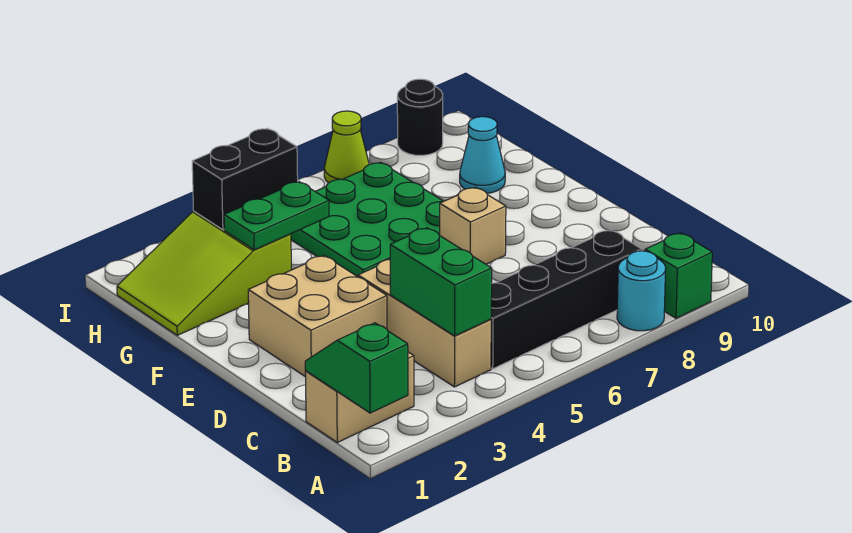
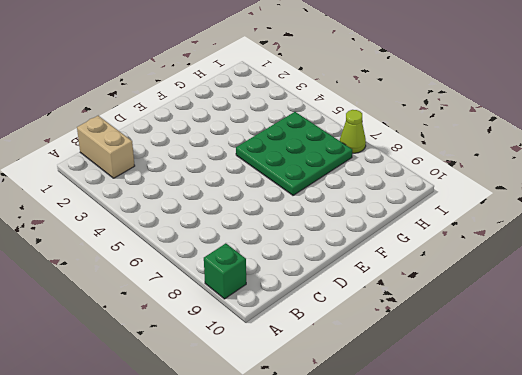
none -> cyan round brick A8 level 1
none -> tan brick B4:D4 level 1
none -> black brick B5:B8 level 1

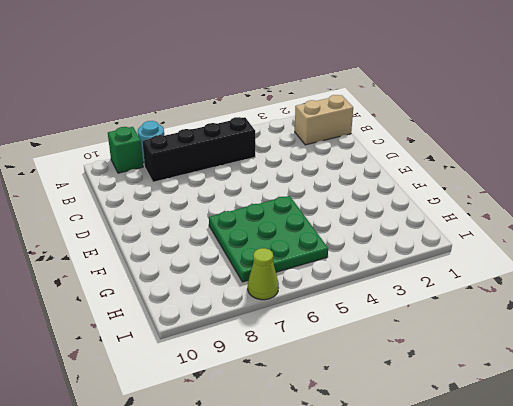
none -> tan brick B4:D4 level 1
none -> tan brick D2:E3 level 1
none -> tan brick E7 level 1

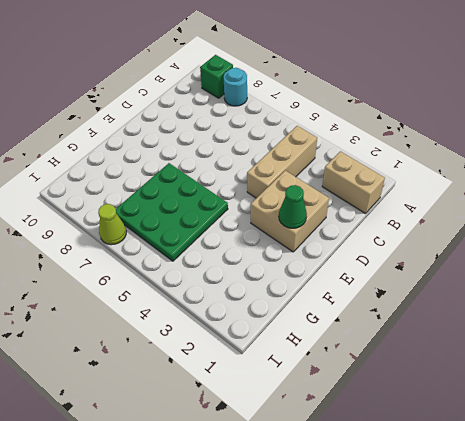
green cone E2 level 2 -> none
none -> black brick B5:B8 level 1
none -> tan brick E7 level 1
none -> lime slope G1:H3 level 1 top 3

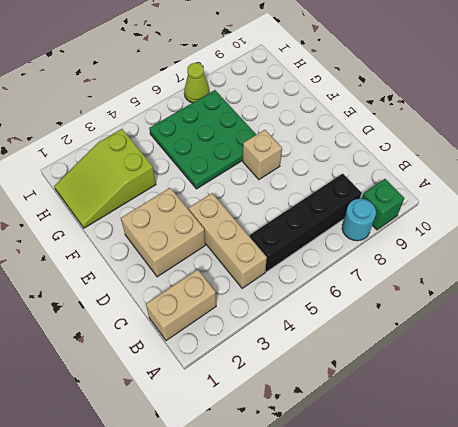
none -> cyan cone G9 level 1
none -> black round brick I9 level 1
none -> green slope A1:B1 level 2 top A

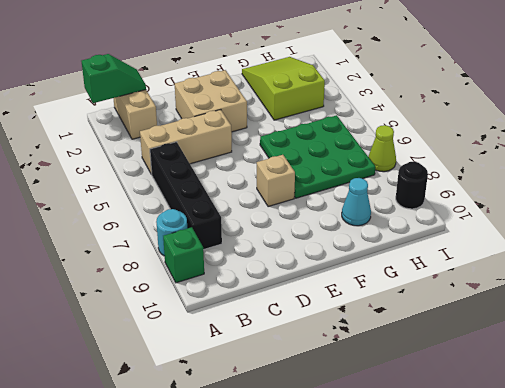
none -> green brick B4:C4 level 2
none -> green plate G3:G4 level 2
none -> black brick H3:H4 level 2

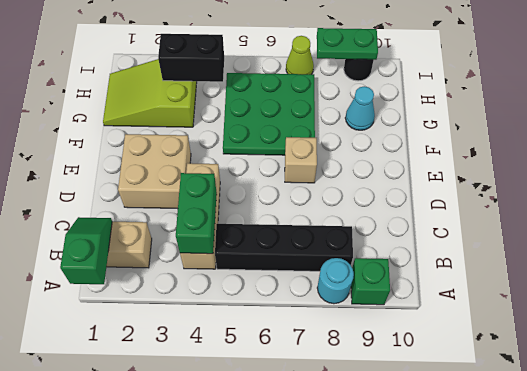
green plate I8:I9 level 2 -> green plate G3:G4 level 2

